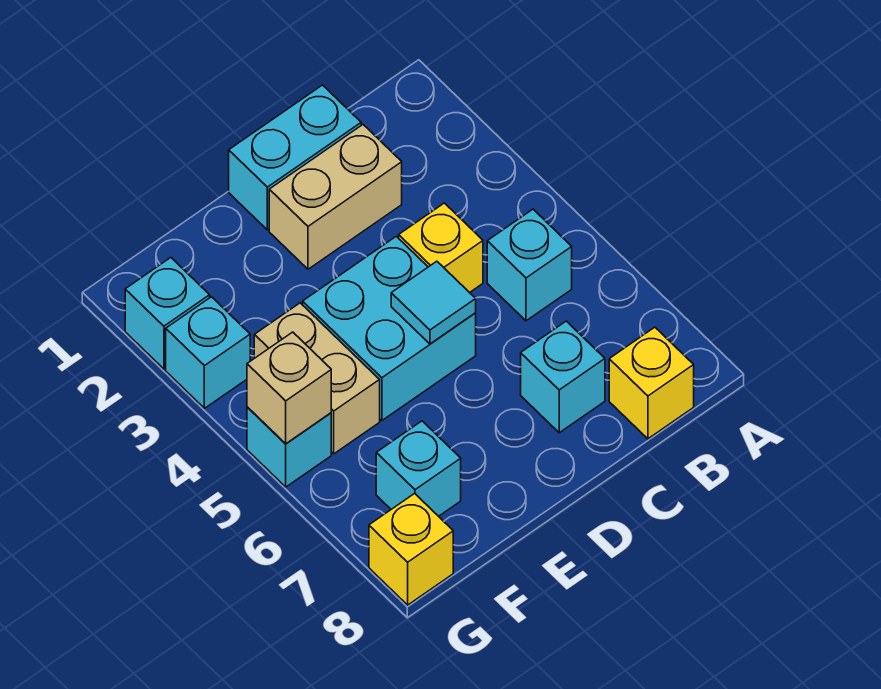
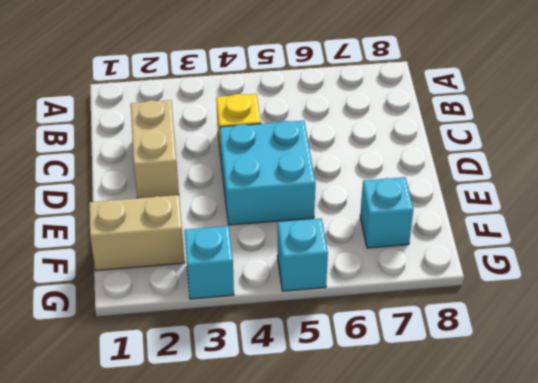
tan brick F1:F2 level 1 -> tan brick F4:F5 level 1
none -> cyan brick B5 level 1
none -> yellow brick B8 level 1
none -> cyan brick C1:D1 level 1

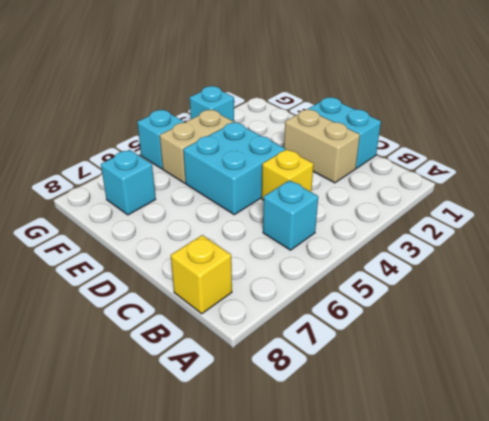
none -> cyan brick C7 level 1
none -> cyan brick G2 level 1
none -> yellow brick G8 level 1

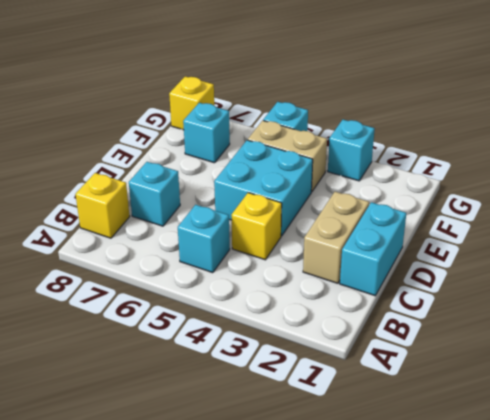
none -> cyan brick G2 level 1
none -> cyan tile D5 level 2
none -> tan brick G5 level 2

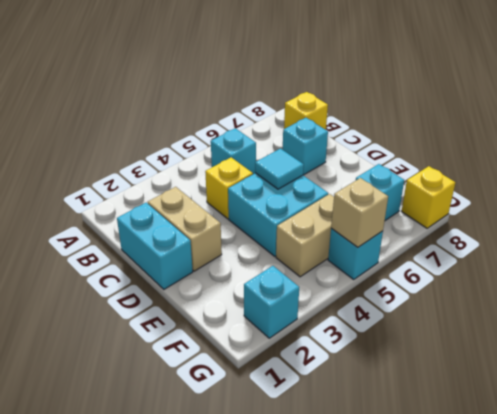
none -> cyan brick G3 level 1

